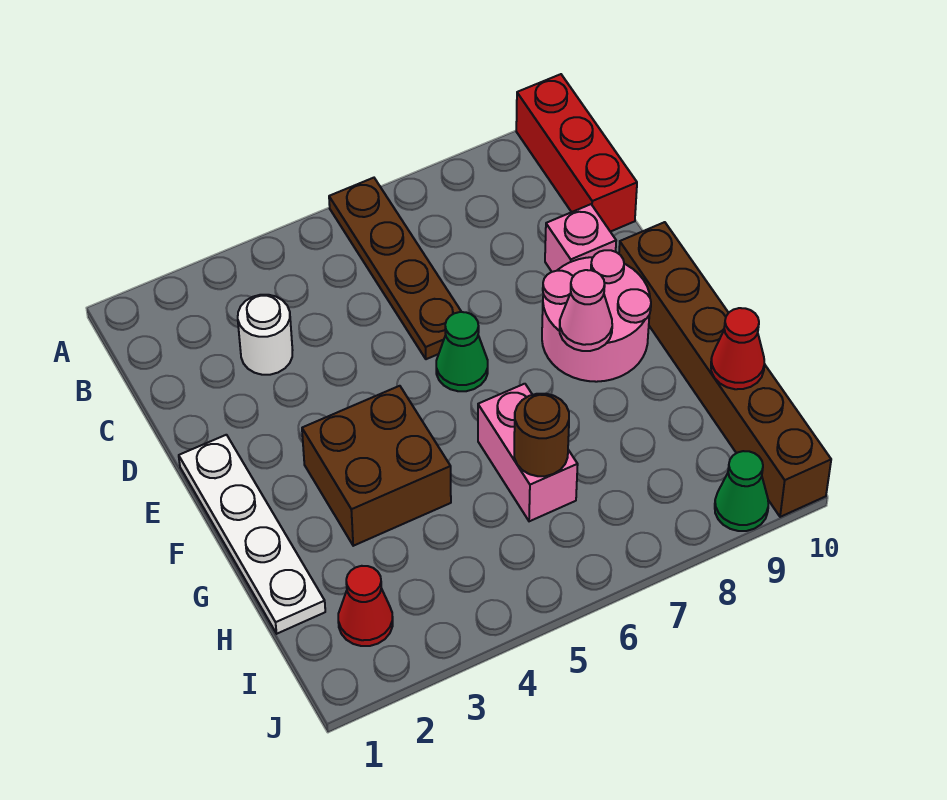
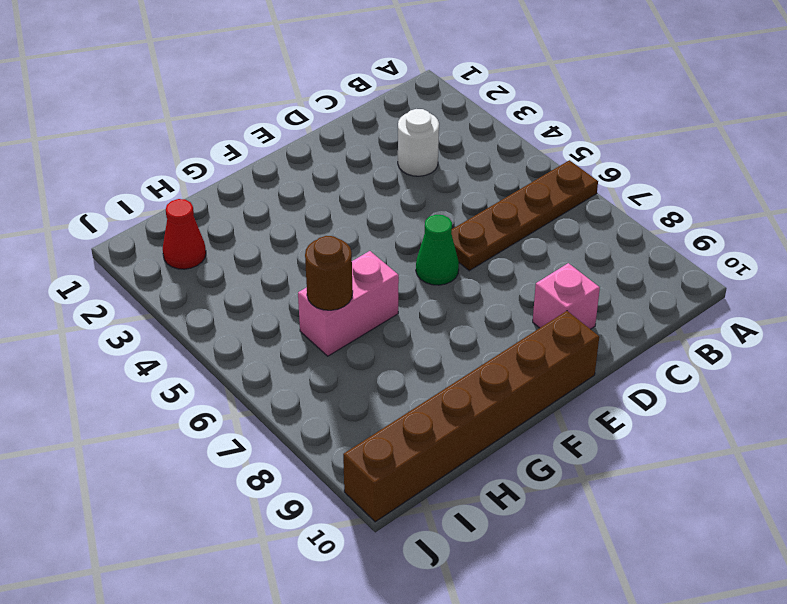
none -> red brick A10:C10 level 1
none -> white plate E1:H1 level 1
none -> pink round brick E8:F9 level 1

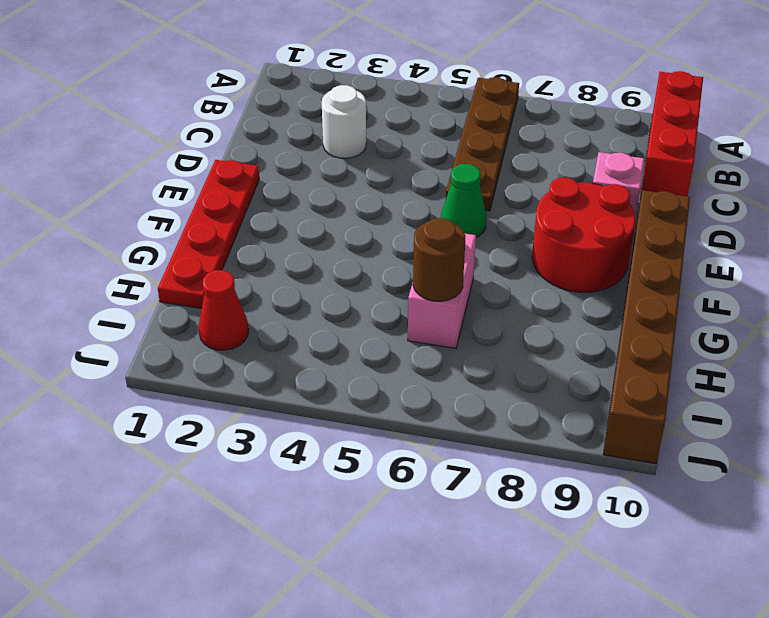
red plate E1:H1 level 1 -> white plate E1:H1 level 1
red round brick E8:F9 level 1 -> pink round brick E8:F9 level 1
none -> brown brick F3:G4 level 1
none -> green cone J9 level 1
none -> pink cone F8 level 2

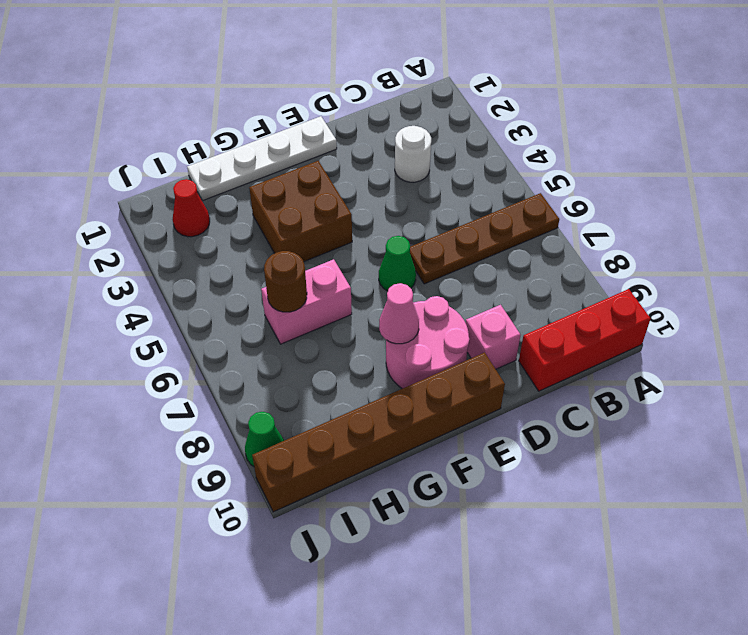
none -> red cone H10 level 2

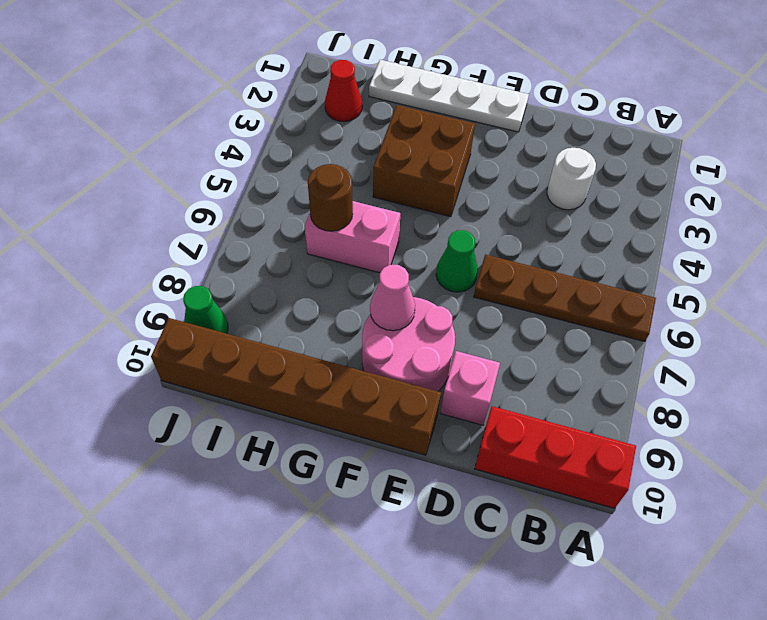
none -> red cone H10 level 2

